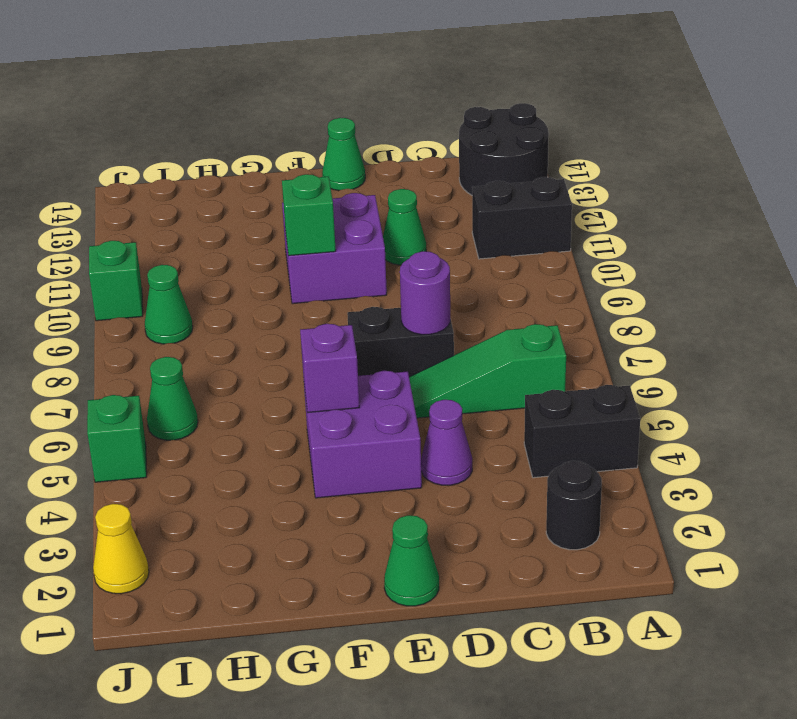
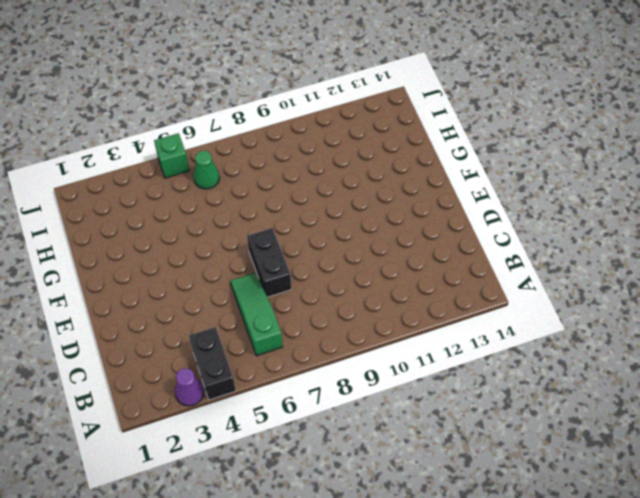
purple cone A3 level 1 -> purple cone D4 level 1
none -> black brick A11:B11 level 1
none -> black round brick A13:B14 level 1
none -> black round brick B2 level 1

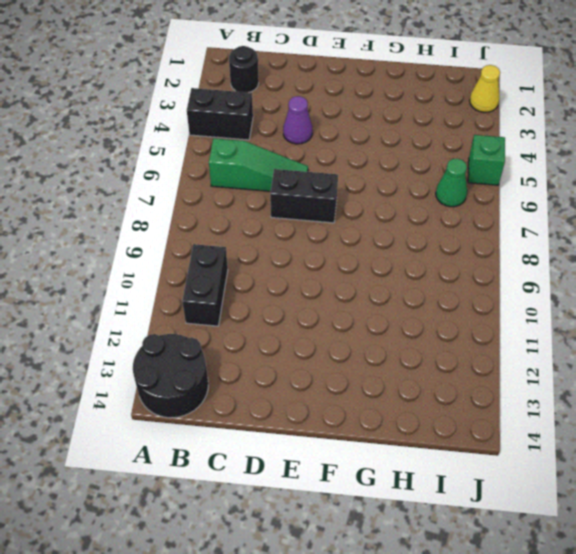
black brick B10:B11 level 1 -> black brick A11:B11 level 1
none -> green cone D11 level 1
none -> green cone E1 level 1
none -> purple brick E4:F5 level 1

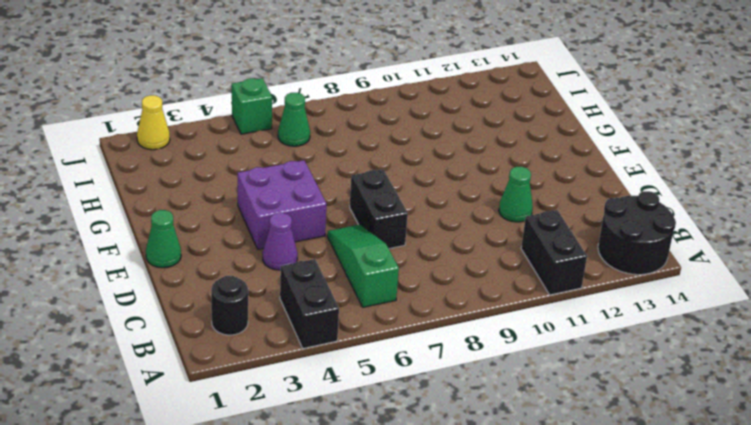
none -> purple brick E10:F11 level 1
none -> green cone E14 level 1
none -> green cone I9 level 1

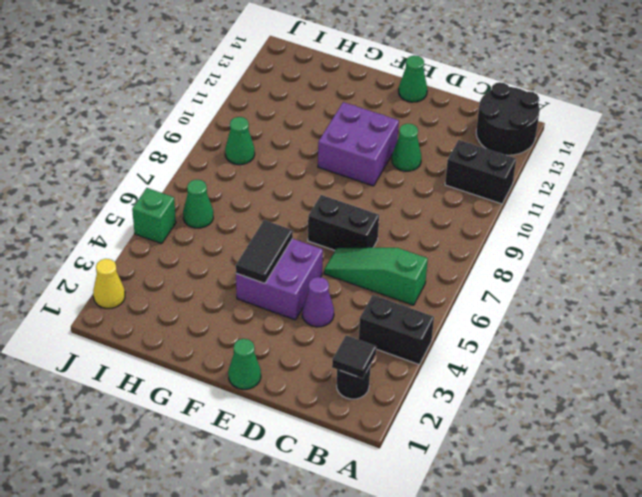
black tile B2 level 2 -> none
black tile F4:F5 level 2 -> purple brick F5 level 2
none -> green brick J10 level 1
none -> purple round brick D7 level 2
none -> green brick F10 level 2

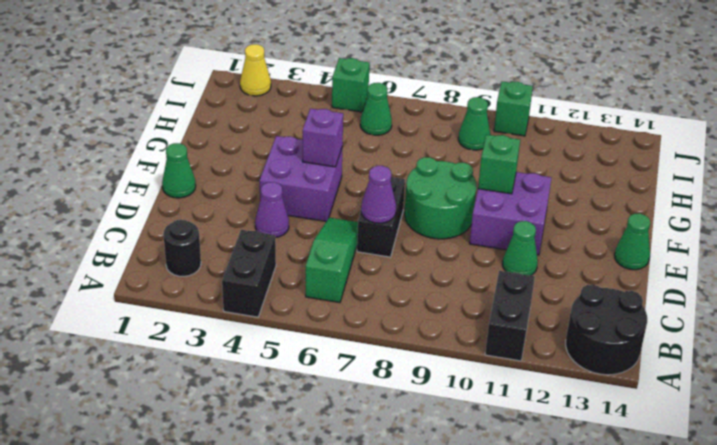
purple cone D7 level 2 -> purple round brick D7 level 2
green round brick E8:F9 level 1 -> none

